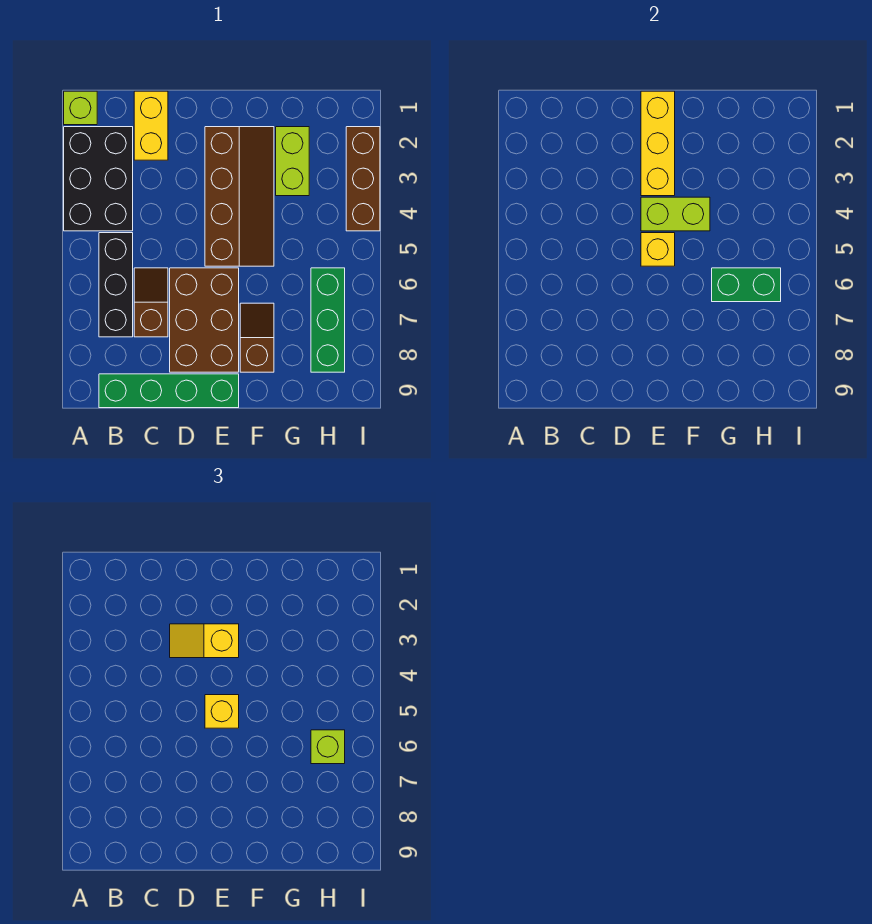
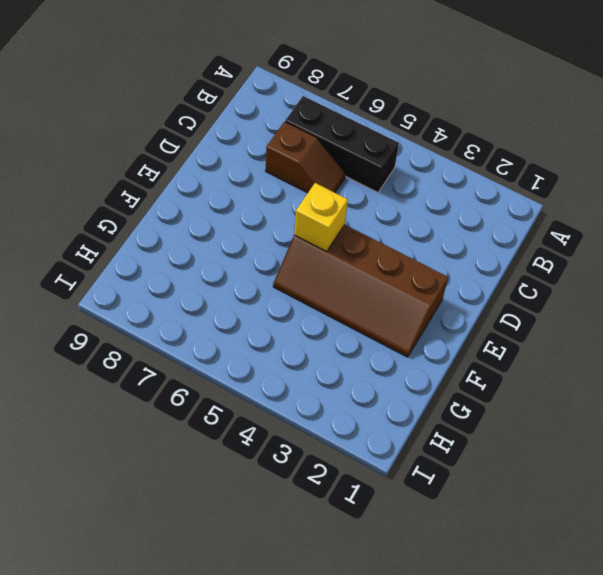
none -> lime brick A1 level 1
none -> black brick A2:B4 level 1
none -> green brick B9:E9 level 1

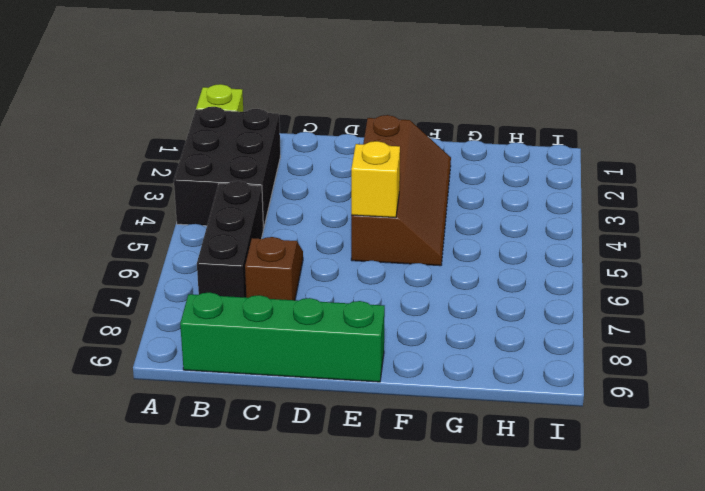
none -> yellow brick C1:C2 level 1
none -> brown brick D6:E8 level 1
none -> brown slope F7:F8 level 1 top 8

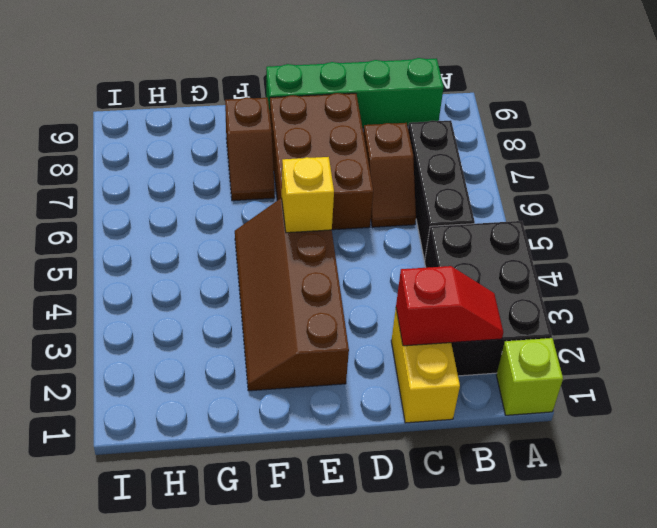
red slope B2:C2 level 2 top C -> none
none -> lime brick G2:G3 level 1
none -> green brick H6:H8 level 1
none -> brown brick I2:I4 level 1

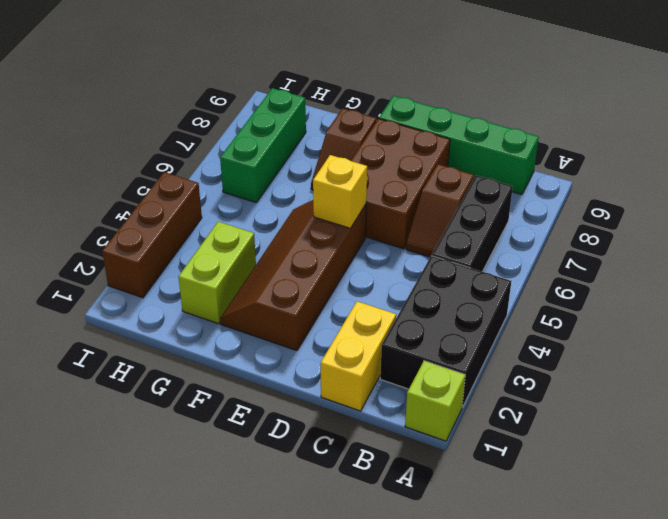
none -> yellow brick E1:E3 level 2
none -> lime brick E4:F4 level 2
none -> green brick G6:H6 level 2

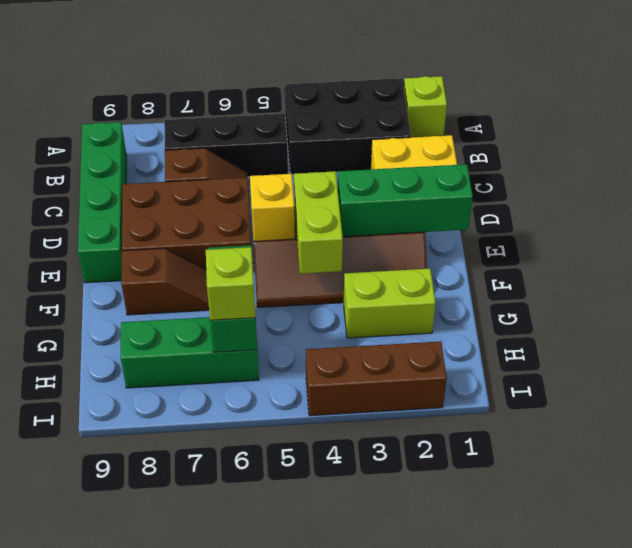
green brick E1:E3 level 2 -> yellow brick E1:E3 level 2
none -> yellow slope D3:E3 level 3 top E
none -> yellow brick E5 level 3

